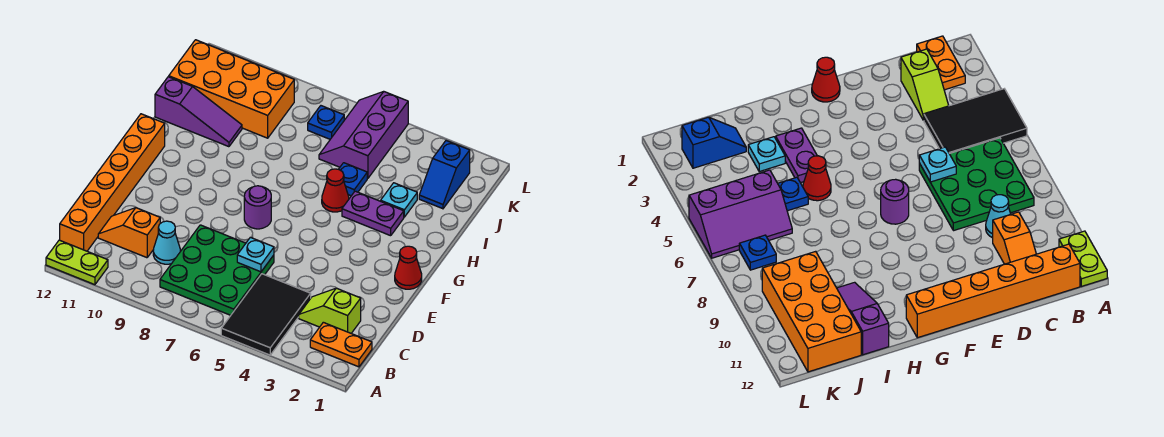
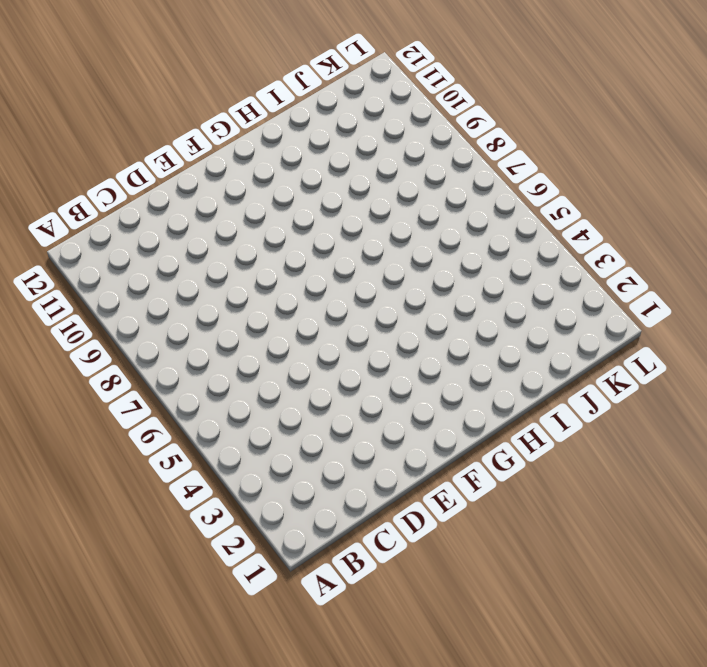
none -> black tile A4:C5 level 1
none -> lime plate A11:A12 level 1
none -> orange plate B1:B2 level 1

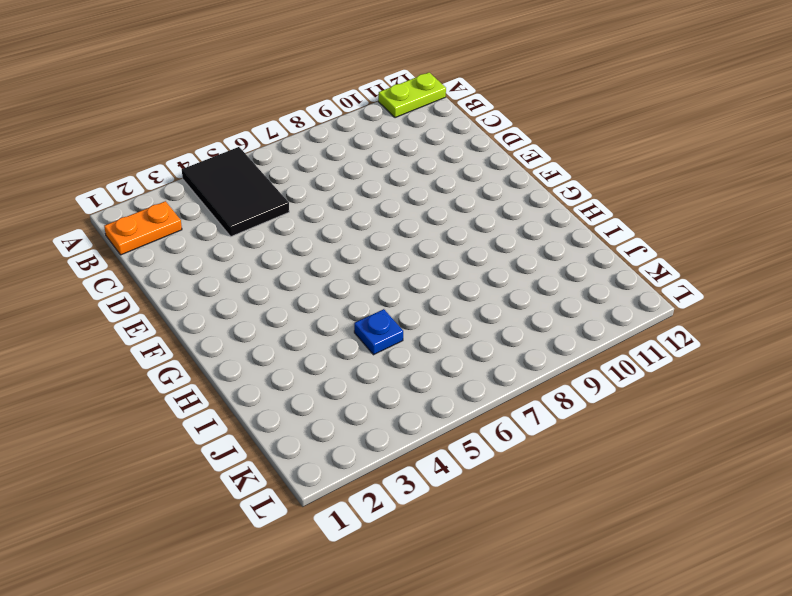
none -> green plate B6:D8 level 1
none -> orange brick B12:G12 level 1
none -> lime slope C2:C3 level 1 top 2

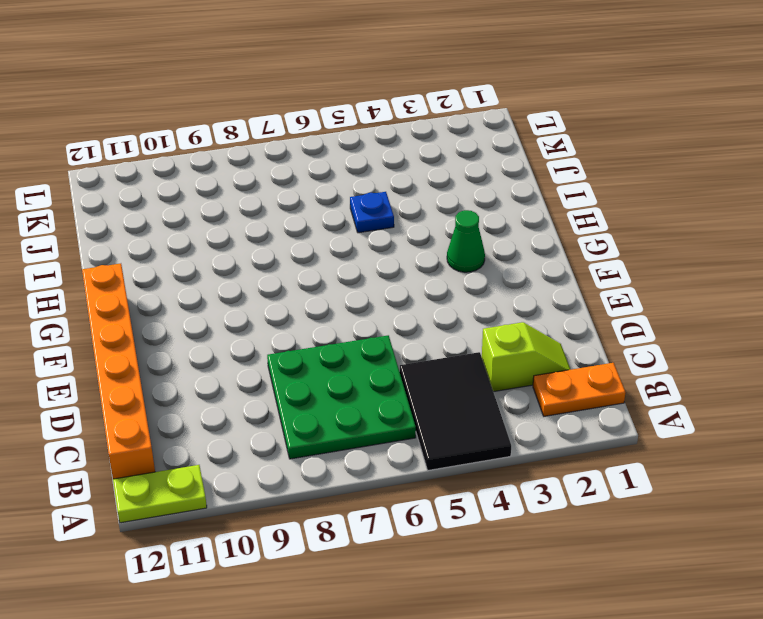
lime slope C2:C3 level 1 top 3 -> lime slope C2:C3 level 1 top 2
green cone G3 level 1 -> none
none -> cyan cone C9 level 1
none -> orange slope C10:C11 level 1 top 10
none -> red cone F1 level 1

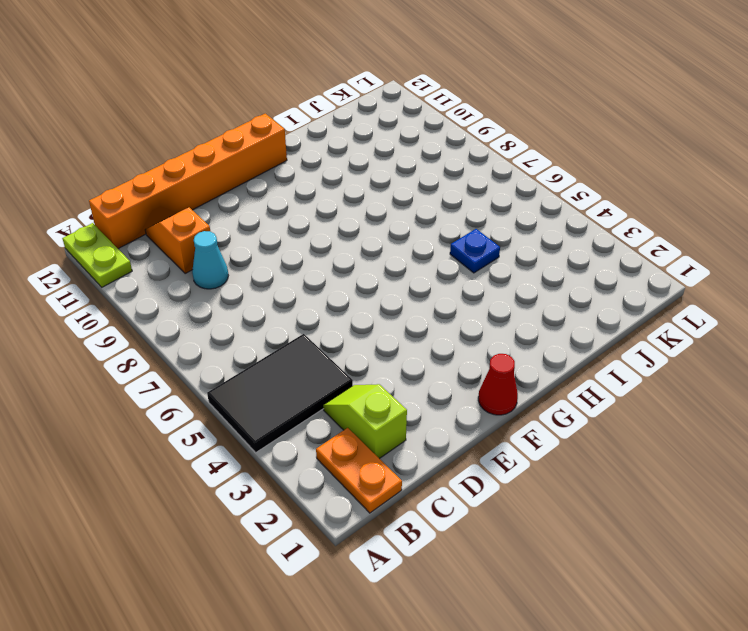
none -> green plate B6:D8 level 1
none -> purple round brick F7 level 1
none -> purple plate H3:H4 level 1

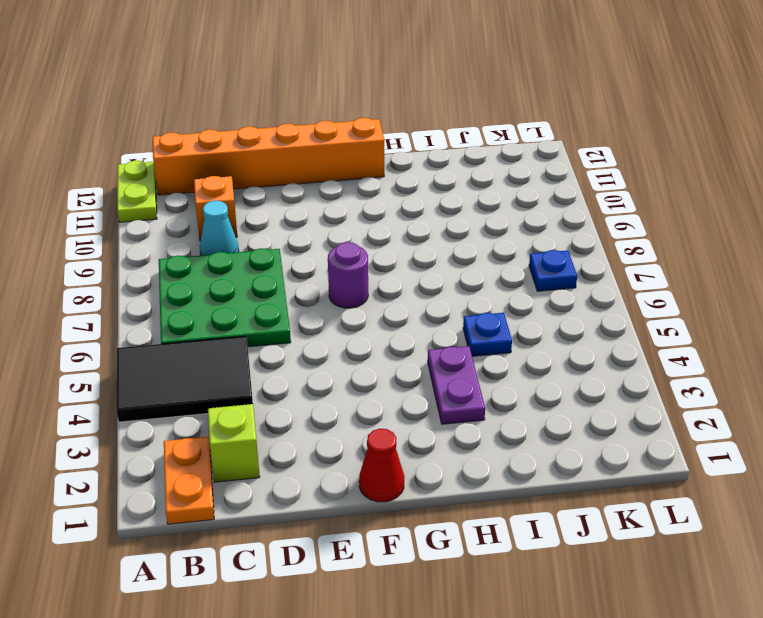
none -> red cone H5 level 1
none -> cyan plate I3 level 1
none -> purple slope I10:I12 level 1 top 12

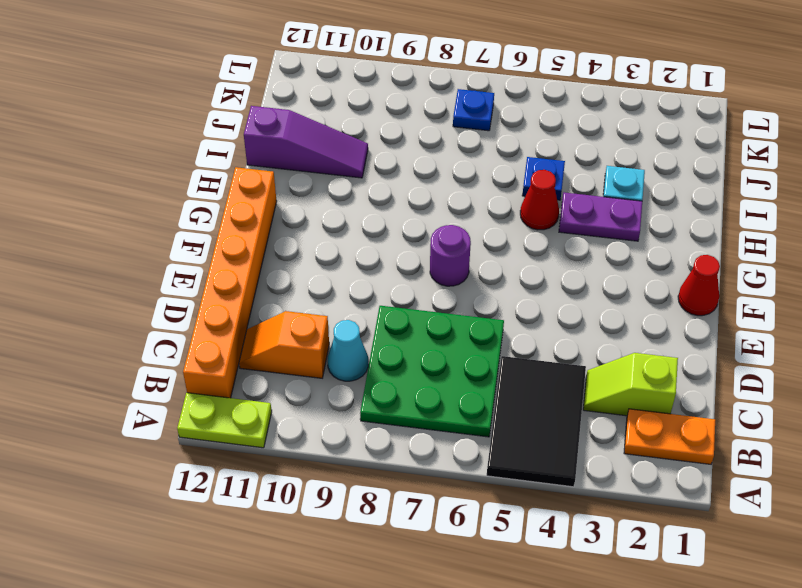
none -> blue slope J2:K2 level 1 top K
none -> purple slope J5:L6 level 1 top 5
none -> orange brick J9:K12 level 1

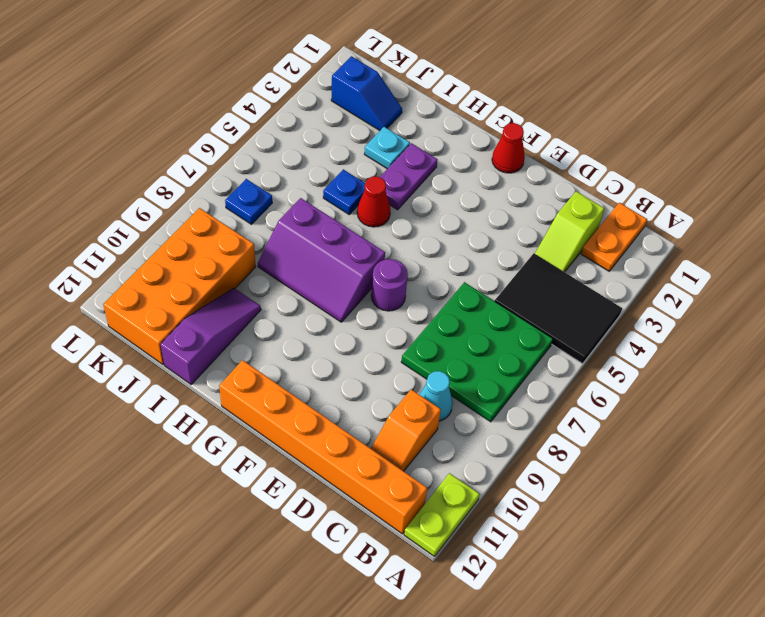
purple slope G7:I8 level 1 top 7 -> purple slope J5:L6 level 1 top 5
none -> cyan plate D6 level 2

